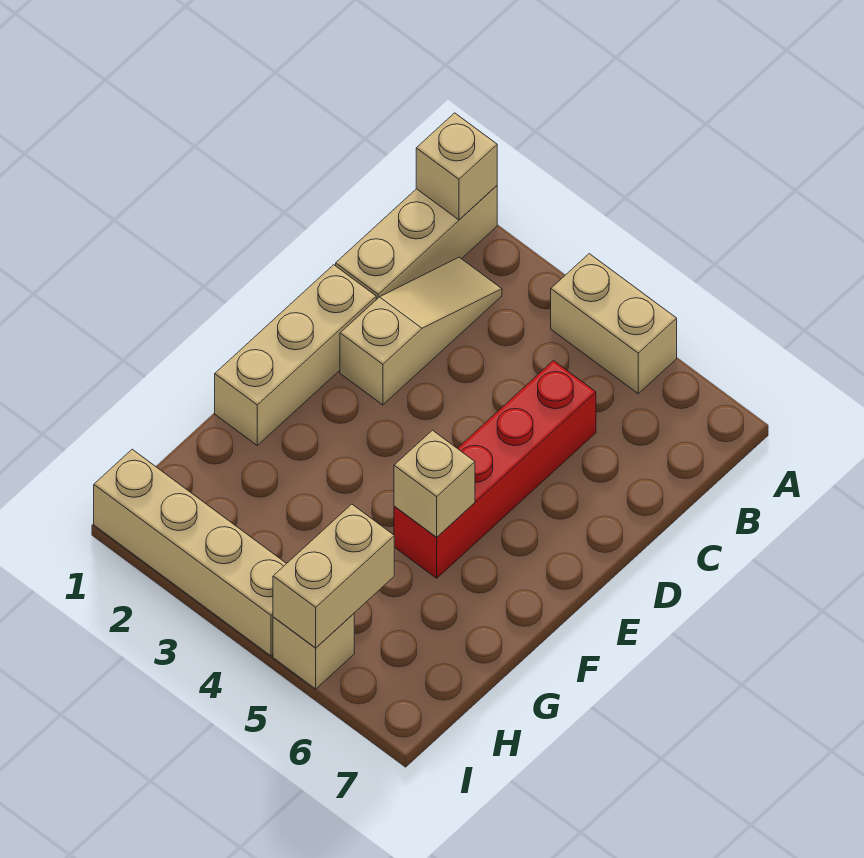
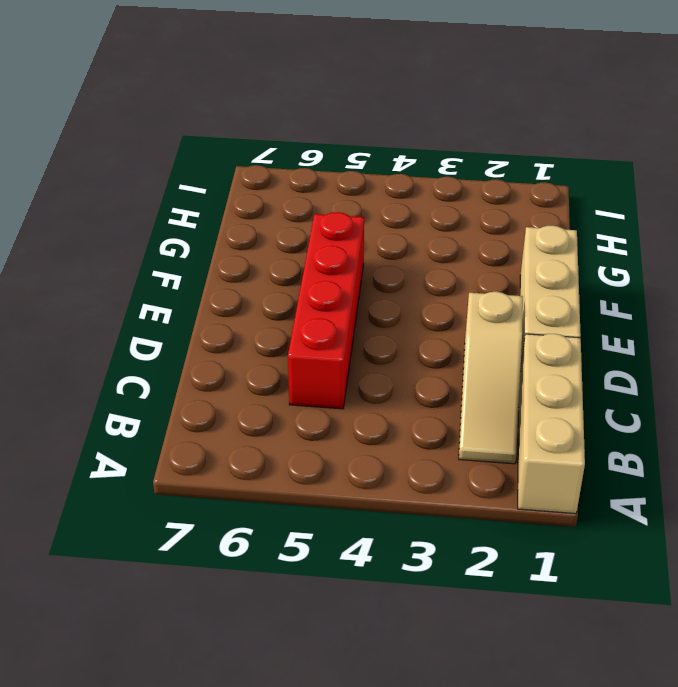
none -> tan brick A4:A5 level 1
none -> tan brick I1:I4 level 1

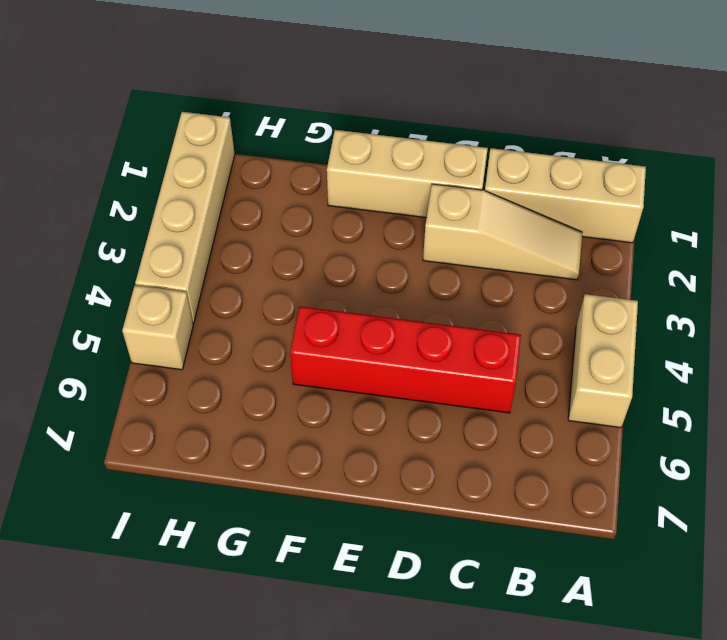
none -> tan brick A1 level 2
none -> tan brick F5 level 2

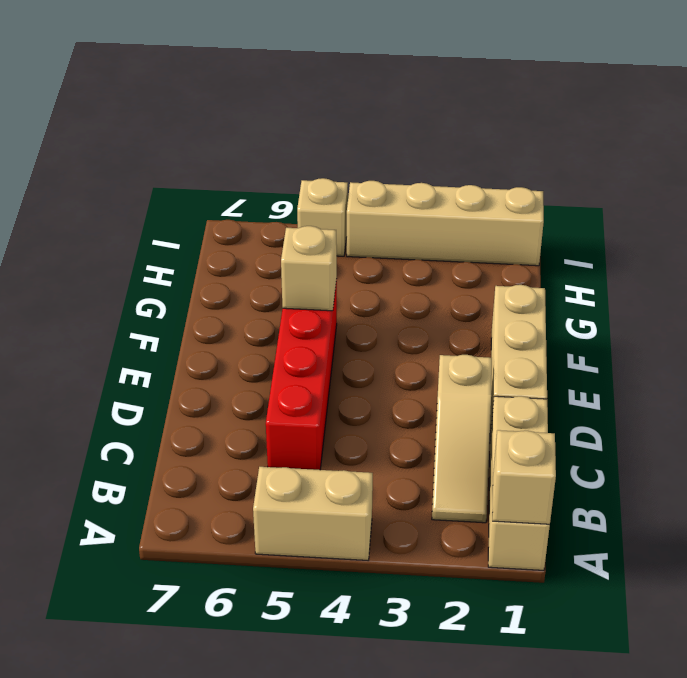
none -> tan brick H5:I5 level 2

